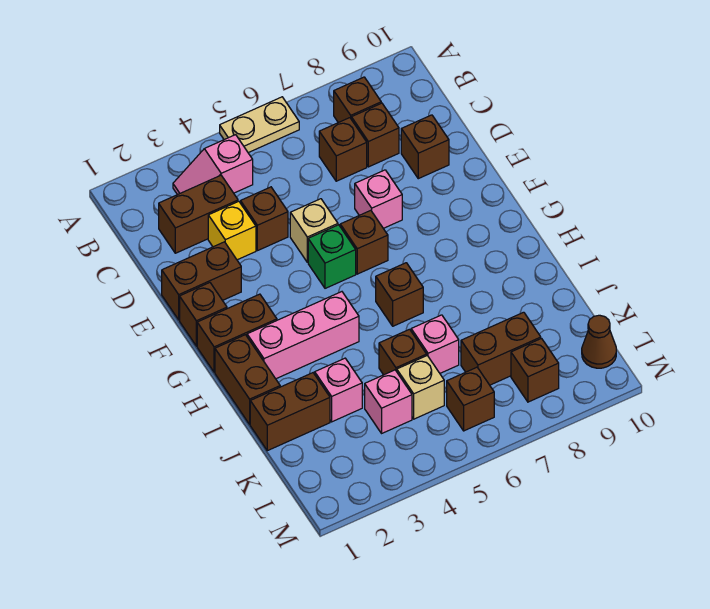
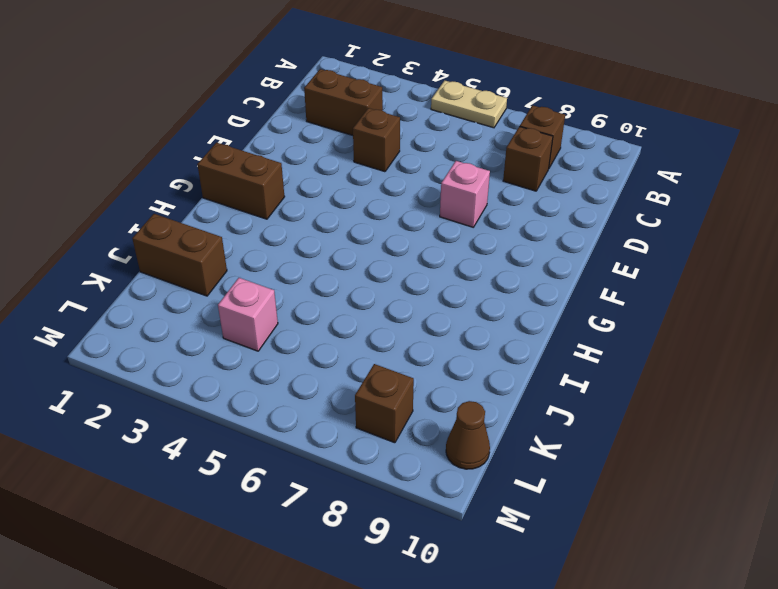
none -> pink slope B3:B4 level 1 top 4
none -> brown brick C7 level 1
none -> yellow brick D3 level 1

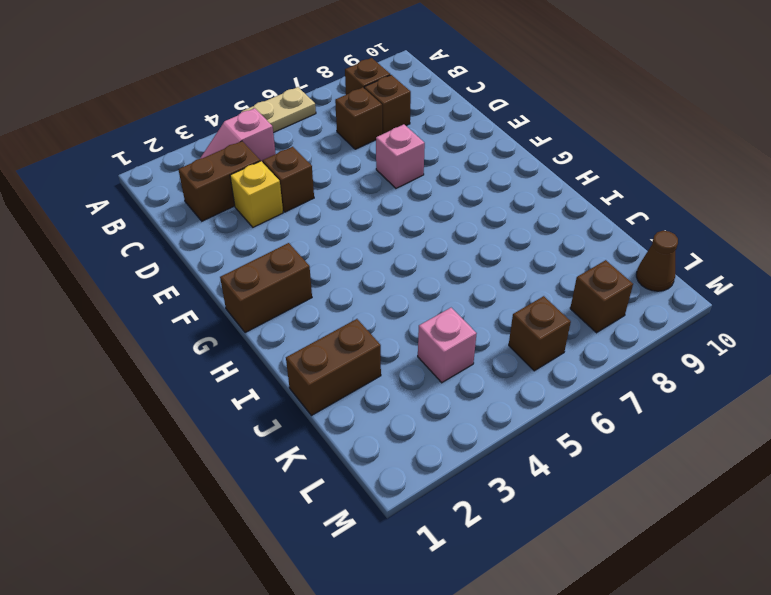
none -> brown brick D9 level 1
none -> brown brick E1:E2 level 1
none -> tan brick E5 level 1

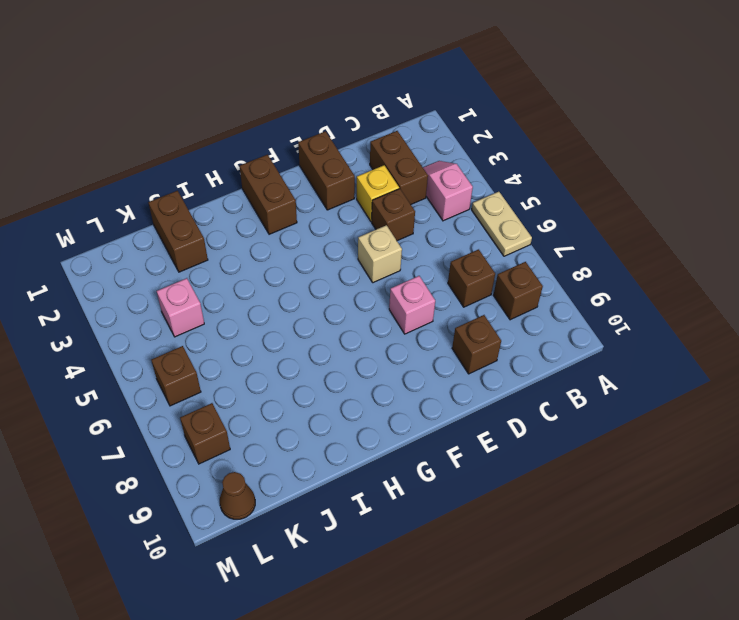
none -> brown brick C8 level 1
none -> brown brick F1 level 1
none -> green brick F5 level 1

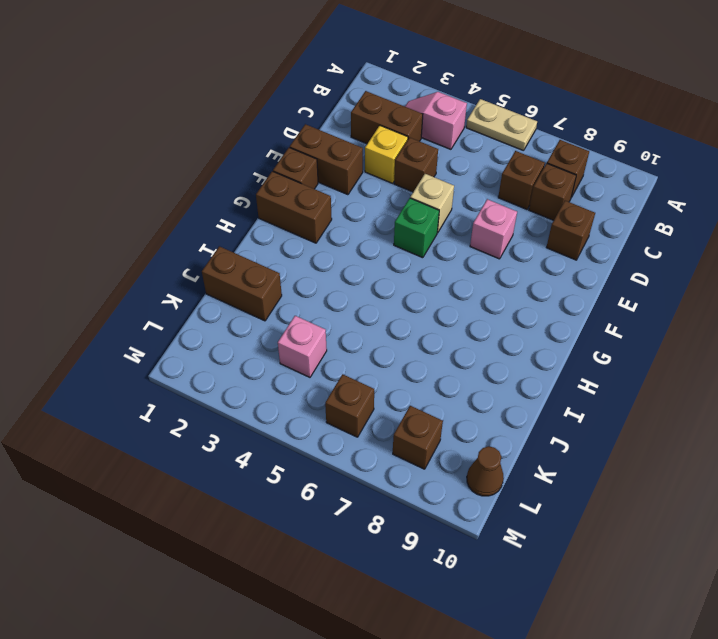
none -> brown brick F6 level 1
none -> brown brick H1:I1 level 1
none -> pink brick H2:H4 level 1

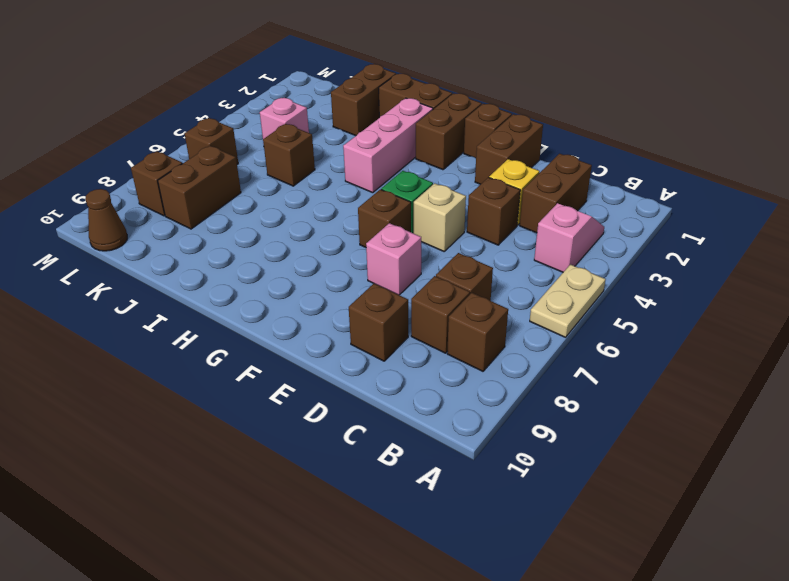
none -> brown brick H6 level 1
none -> pink brick J3 level 1
none -> pink brick J6 level 1

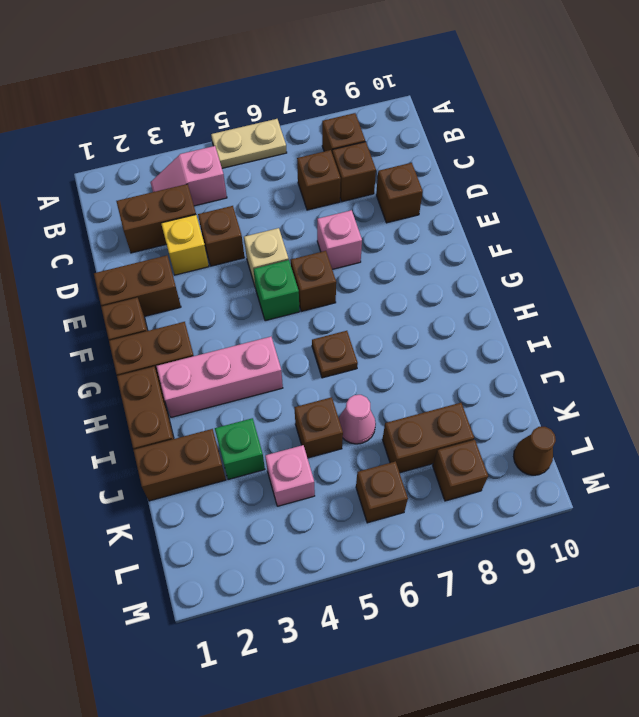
brown plate H6 level 1 -> brown brick H6 level 1
green brick J3 level 1 -> pink brick J3 level 1
pink cone J6 level 1 -> pink brick J6 level 1
none -> tan brick K5 level 1

